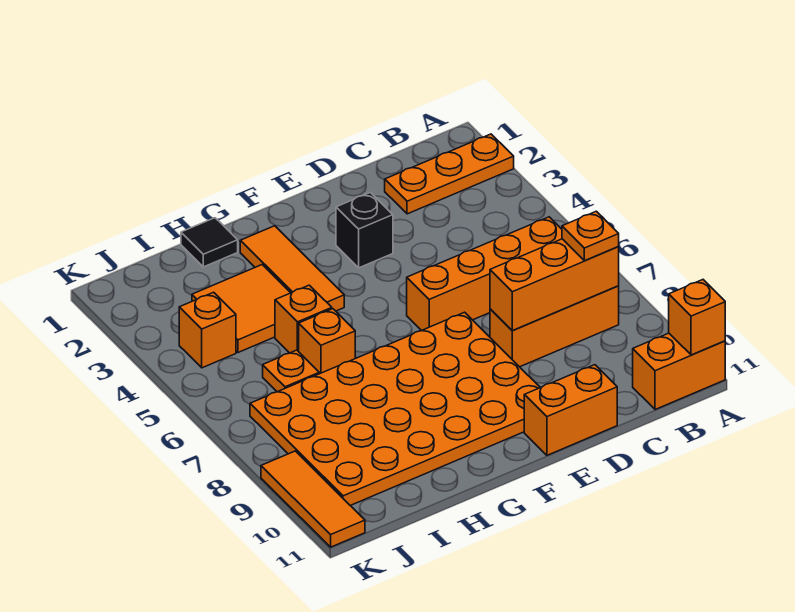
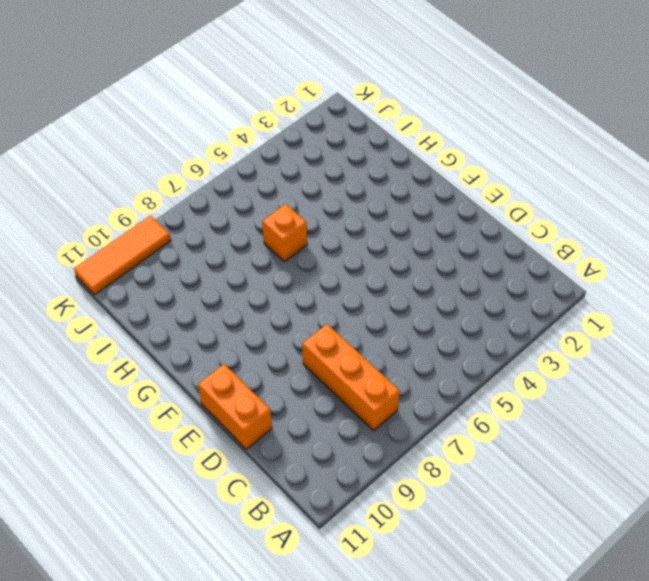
none -> orange plate A2:C2 level 1
none -> orange brick A11:B11 level 1
none -> orange brick B6:E6 level 1

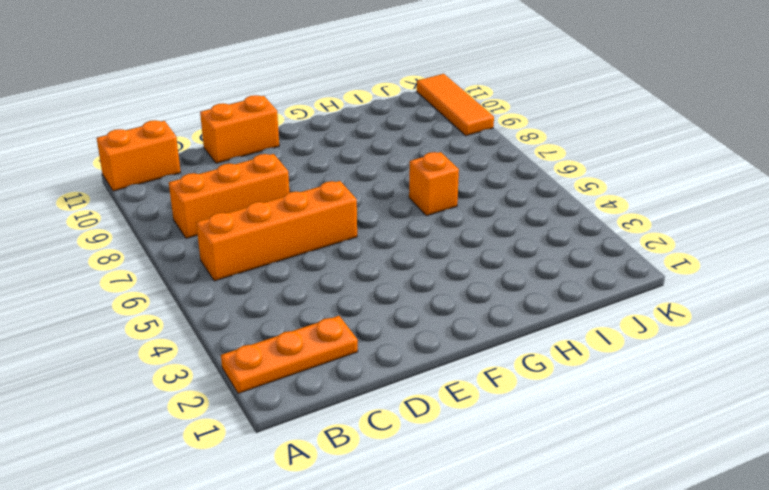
none -> black brick E3 level 1
none -> orange plate E7:J10 level 1
none -> orange tile G2:G4 level 1

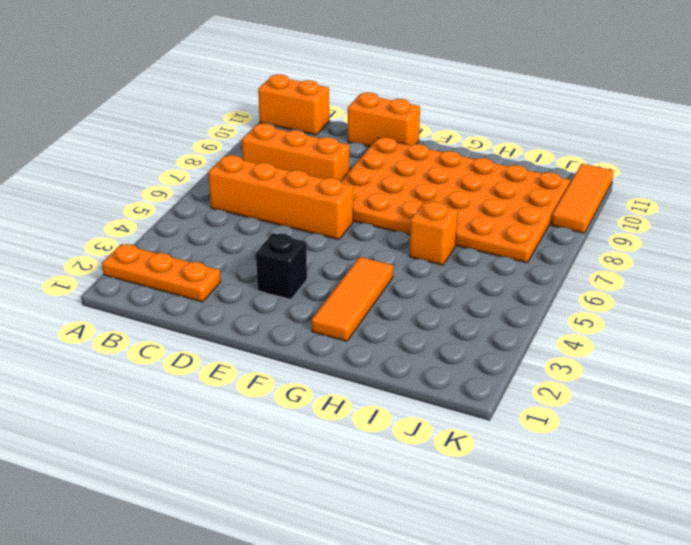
none -> black tile H1 level 1
none -> orange tile H3:I4 level 1
none -> orange brick H5 level 1

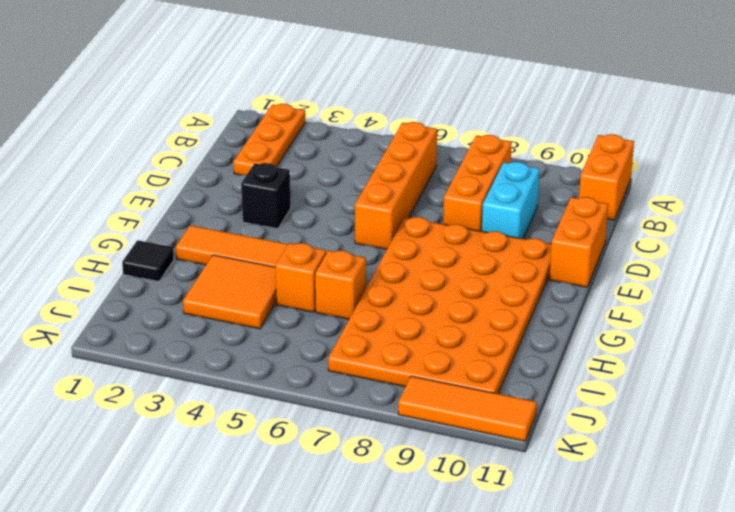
cyan brick C9:D9 level 1 -> none
none -> orange plate I6 level 1
none -> orange brick J4 level 1
none -> orange brick A11 level 2

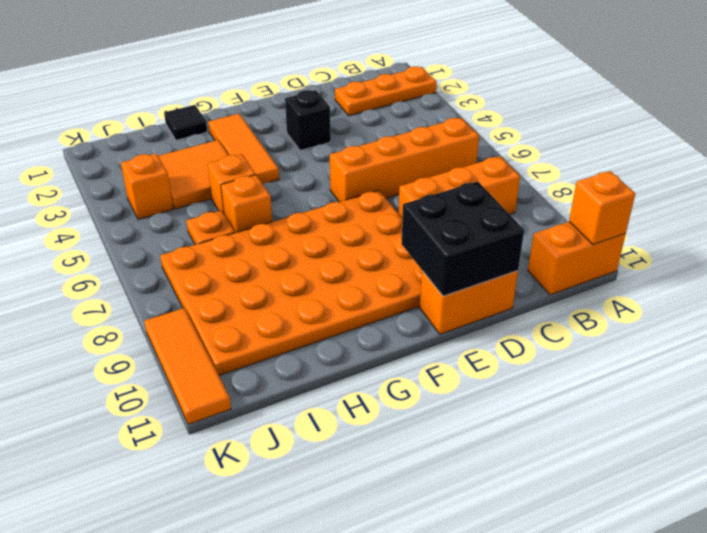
black brick D10:E11 level 2 -> none
none -> orange brick B8:D8 level 2
none -> orange plate B8 level 3

